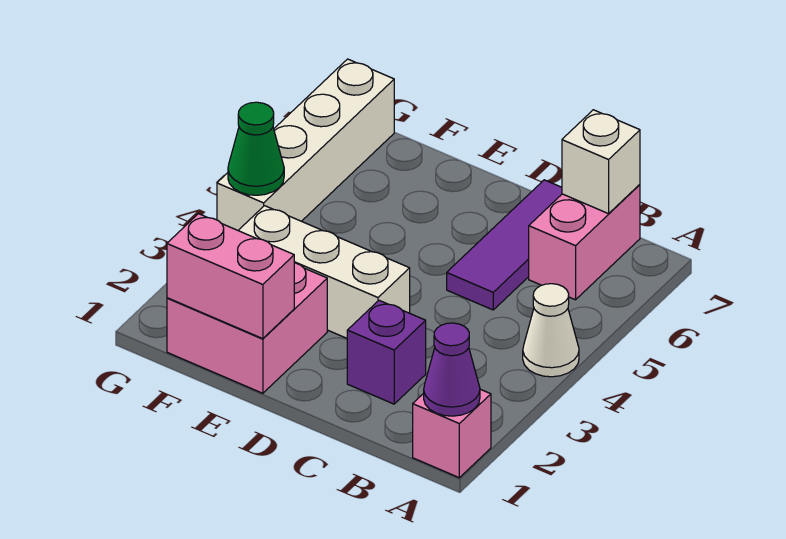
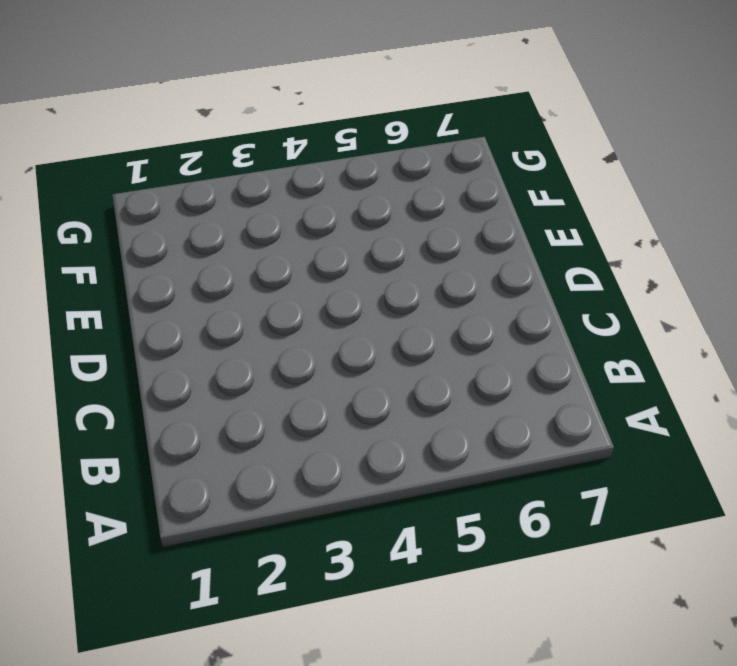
none -> pink brick A1 level 1
none -> white cone A4 level 1
none -> pink brick B6:B7 level 1

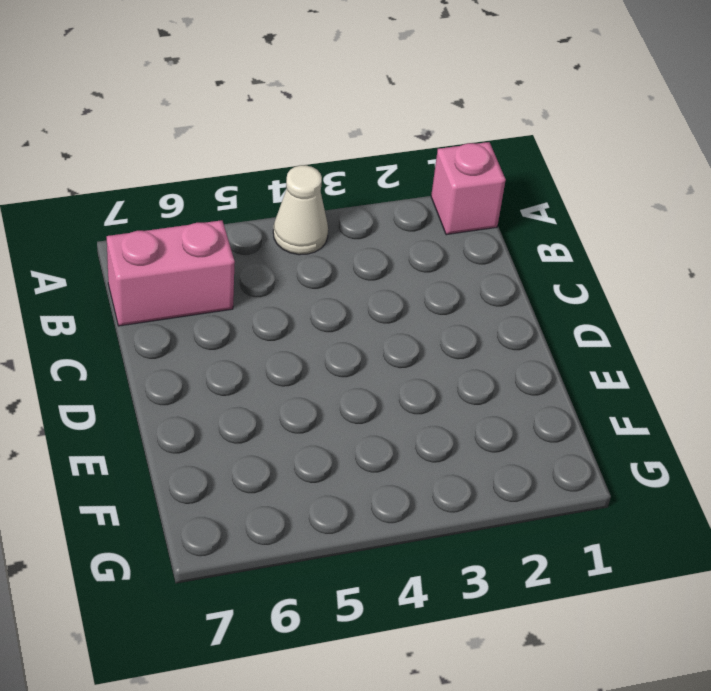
none -> purple brick C2 level 1
none -> purple tile C5:C7 level 1
none -> white brick D3:F3 level 1

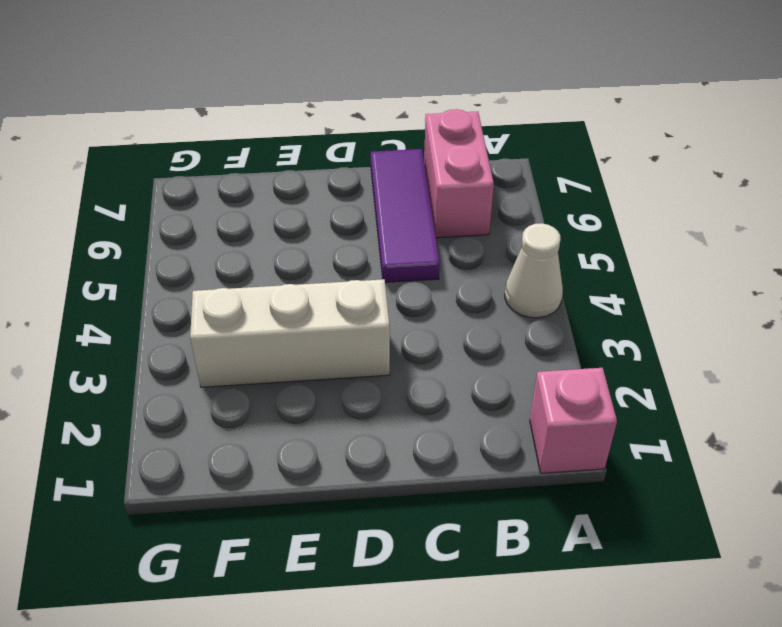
none -> purple brick C2 level 1
none -> pink brick E1:F2 level 1
none -> white brick G4:G7 level 1

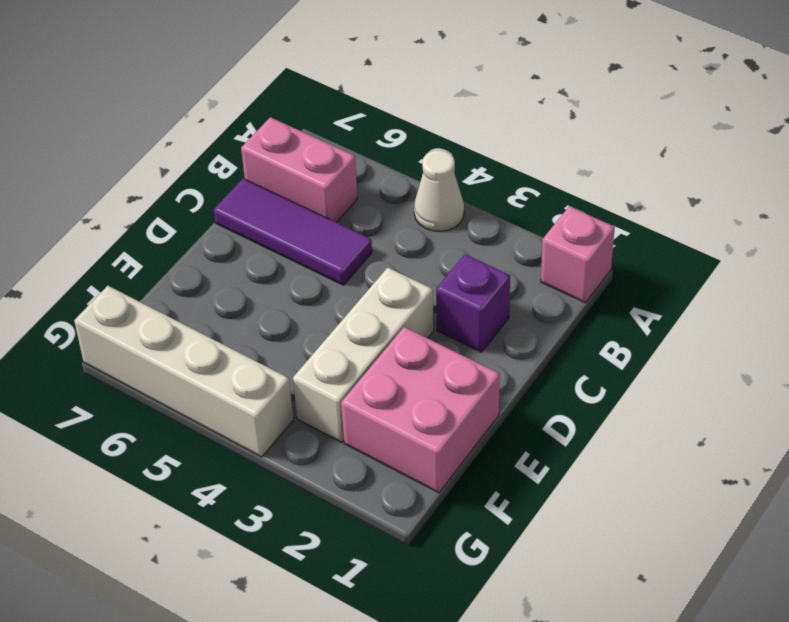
none -> purple cone A1 level 2
none -> white brick B7 level 2
none -> pink brick E1:F1 level 2

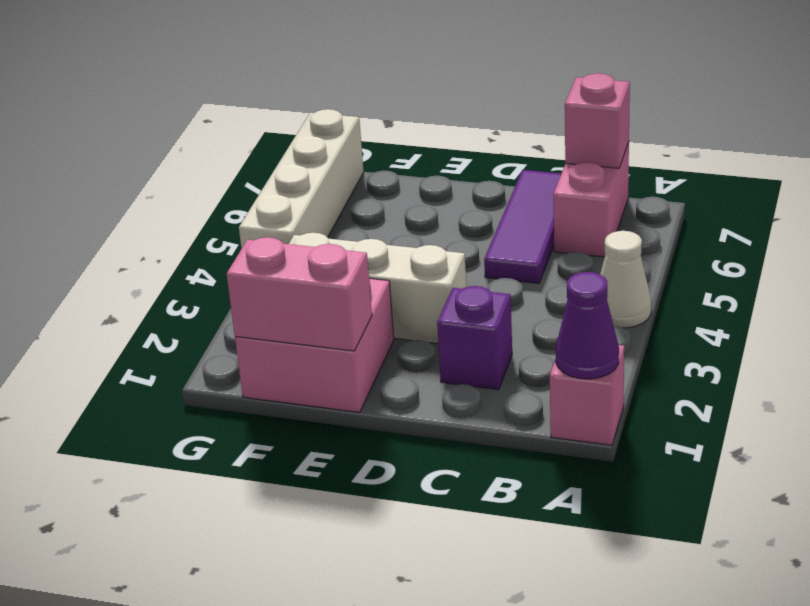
pink brick B7 level 2 -> white brick B7 level 2
none -> green cone G4 level 2

